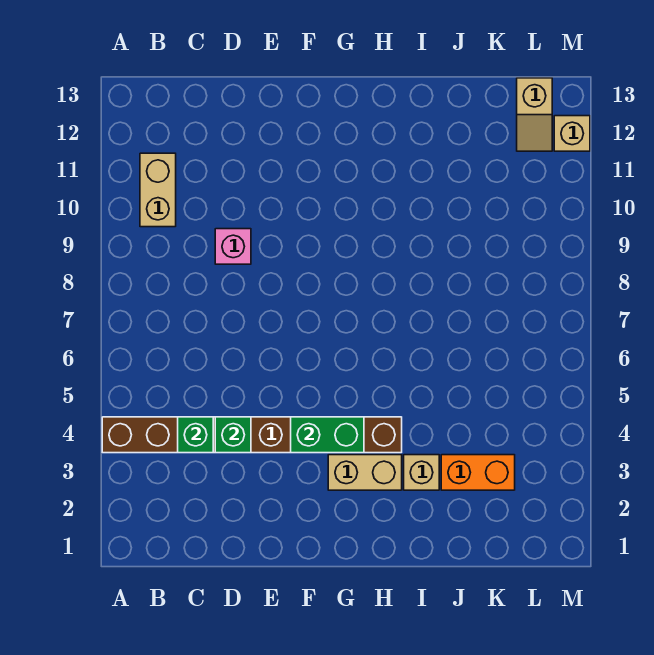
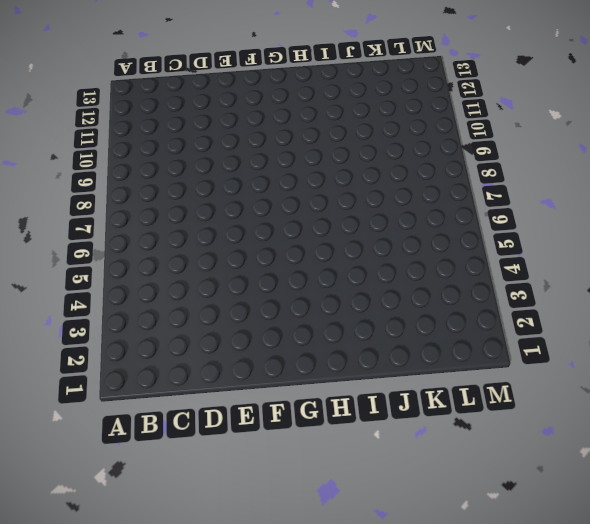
none -> brown brick A4:H4 level 1
none -> tan brick B10:B11 level 1

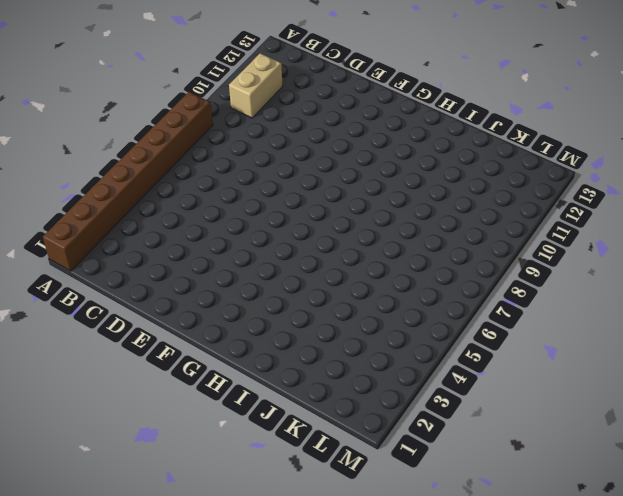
brown brick A1:A8 level 1 -> brown brick A4:H4 level 1
none -> pink brick D9 level 1
none -> tan brick G3:H3 level 1

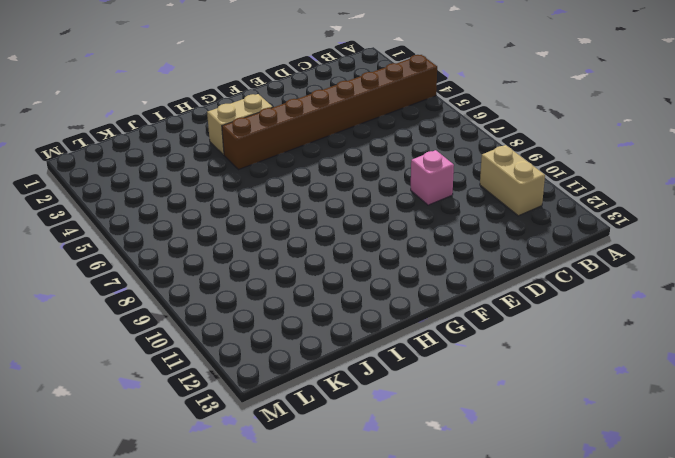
none -> tan brick I3 level 1
none -> orange brick J3:K3 level 1

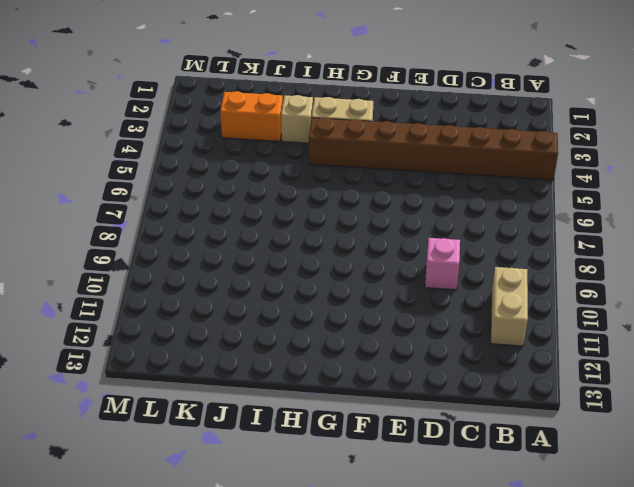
none -> tan slope L12:L13 level 1 top 13
none -> tan brick M12 level 1

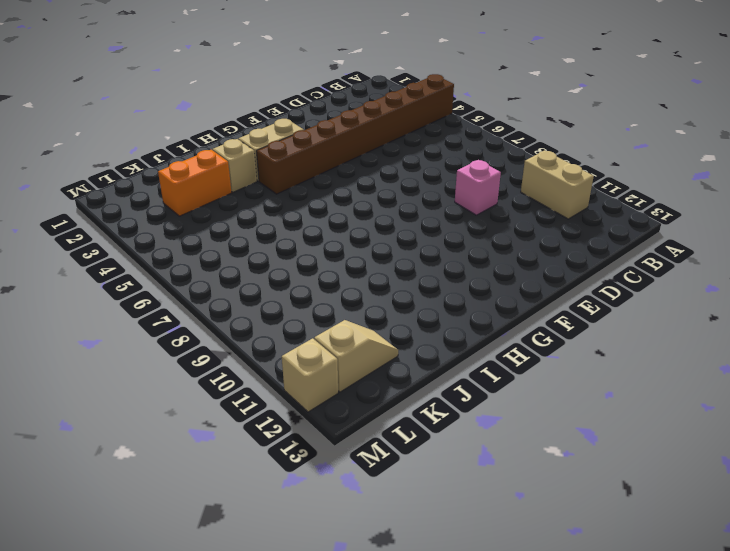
tan slope K12:L12 level 1 top L -> tan slope L12:L13 level 1 top 13
none -> green brick C4 level 2
none -> green brick D4 level 2

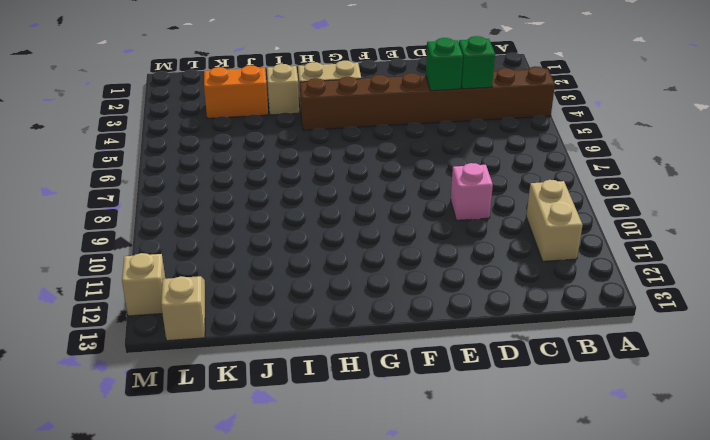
none -> green brick F4:G4 level 2

